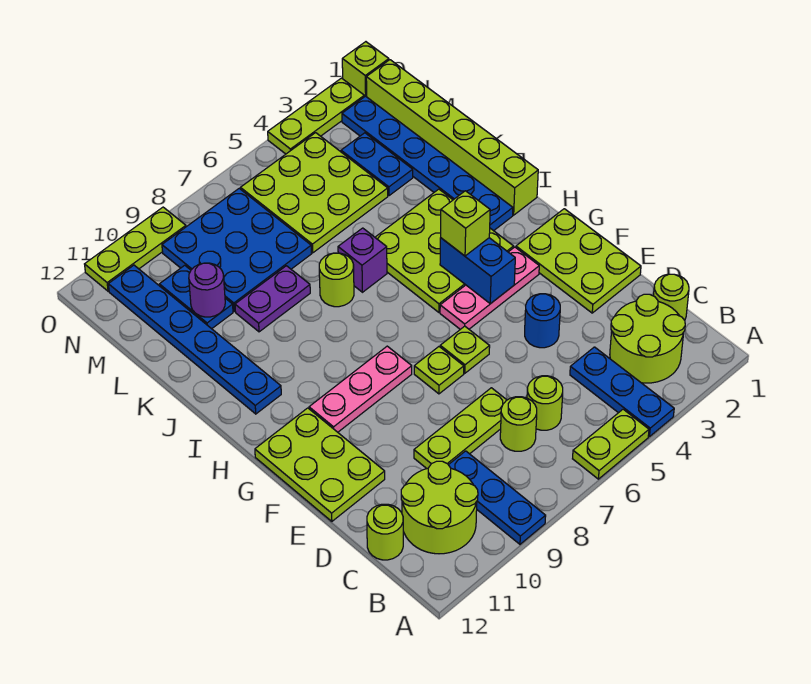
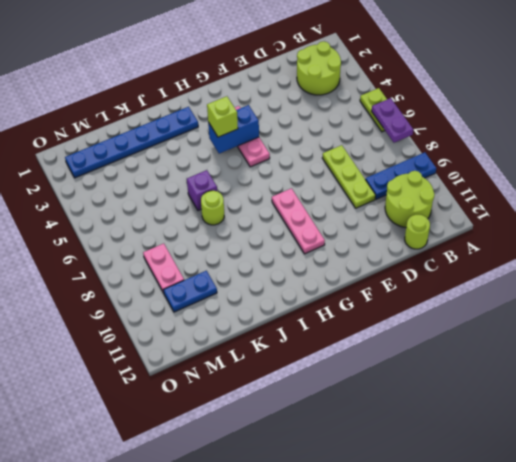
purple plate A6:A7 level 2 -> purple plate K8:K9 level 1
pink plate M8:M9 level 1 -> blue plate L7:N9 level 1
none -> blue plate A4:C4 level 1
none -> lime round brick C1 level 1
none -> lime round brick C6 level 1
none -> lime round brick C7 level 1

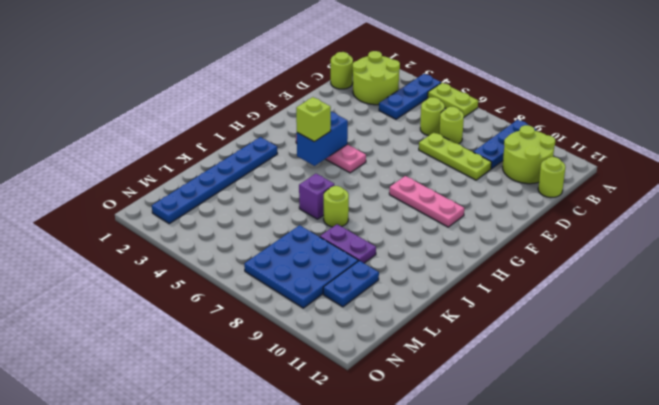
none -> lime plate E1:G2 level 1
none -> blue round brick E4 level 1
none -> lime plate E11:G12 level 1
none -> lime plate F6 level 1

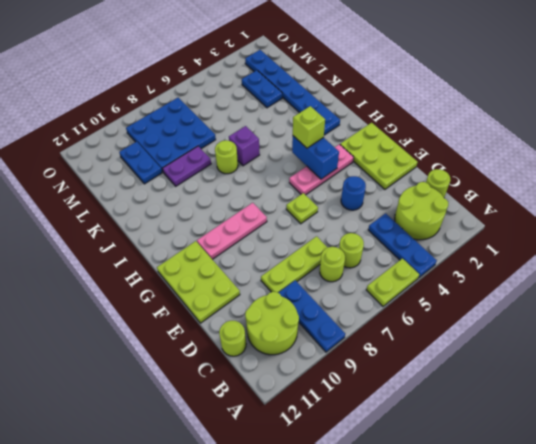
none -> lime plate F7 level 1
none -> lime plate H3:J5 level 1
none -> lime brick I1:N1 level 1
none -> blue plate I11:N11 level 1

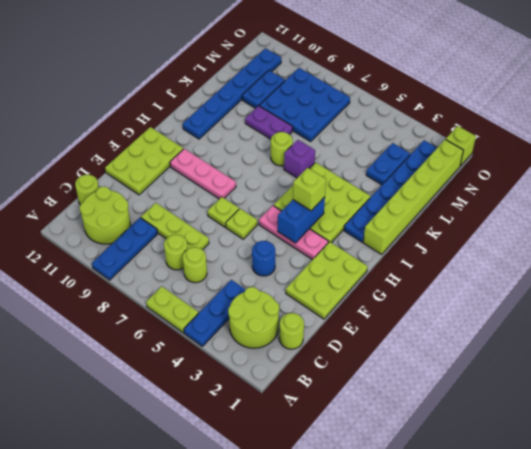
none -> lime plate L4:N6 level 1
none -> lime plate O2:O4 level 1
none -> lime plate O9:O11 level 1
none -> purple round brick L10 level 2

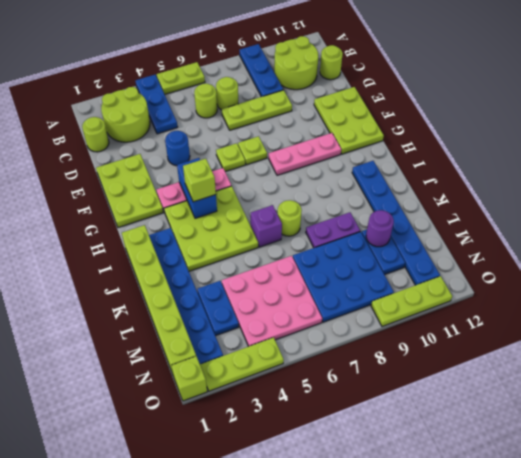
pink plate L4:N6 level 1 -> lime plate L4:N6 level 1

